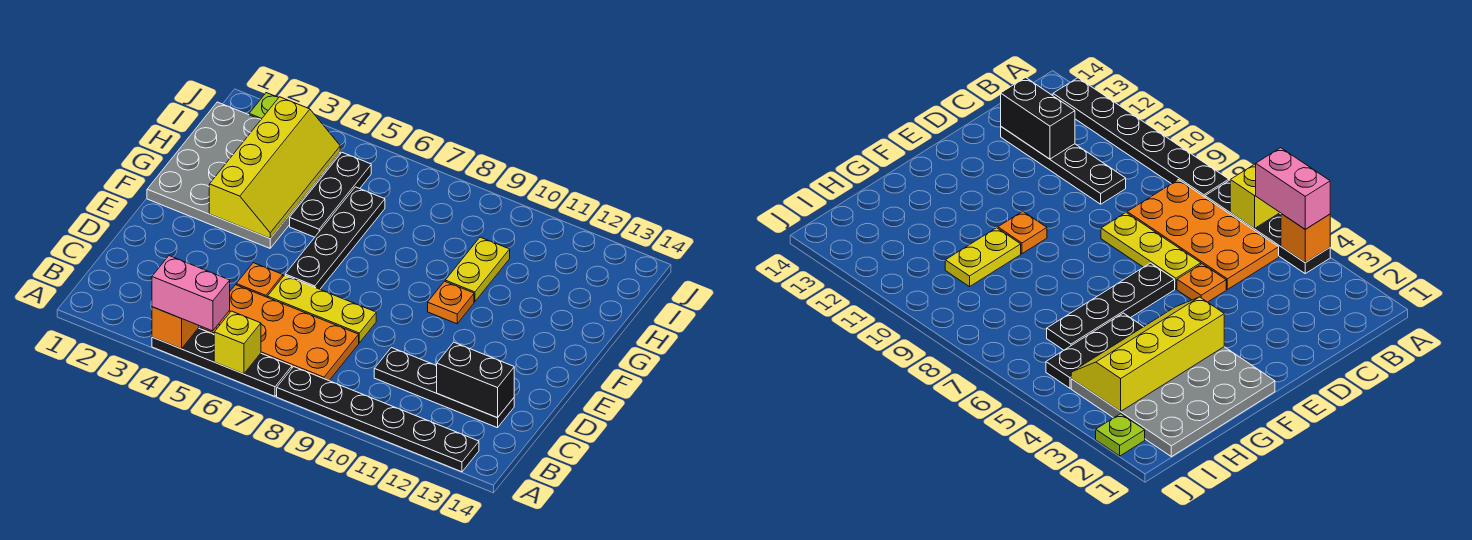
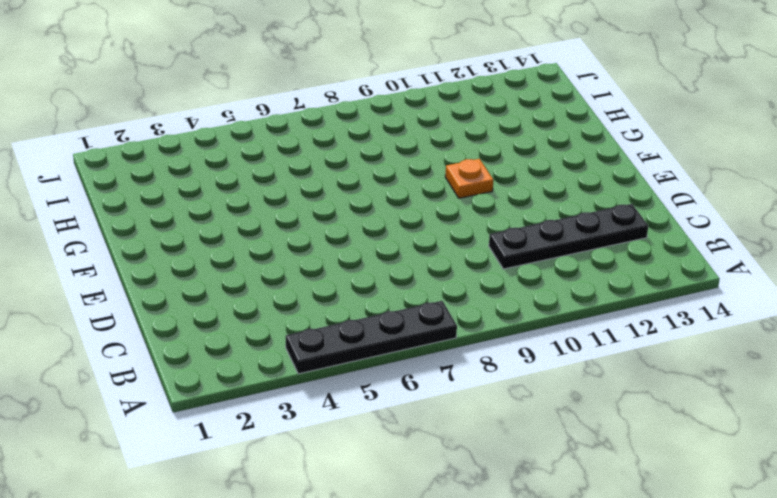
none -> black plate A8:A13 level 1
none -> orange plate B5:C8 level 1
none -> orange plate D5 level 1

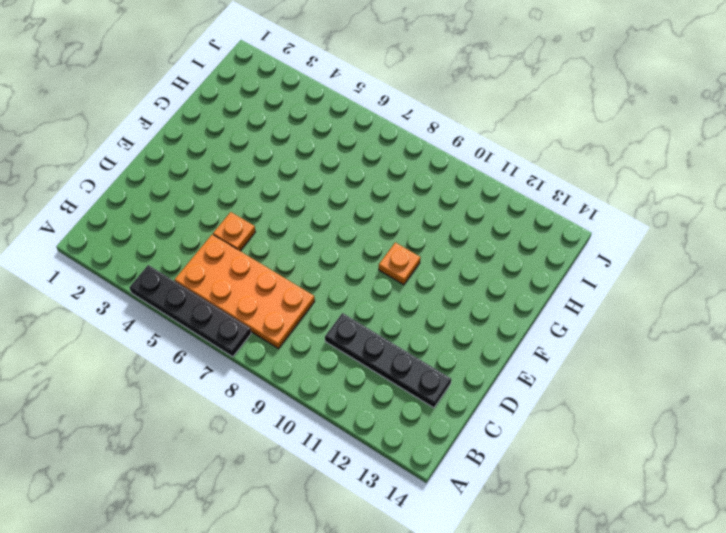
none -> black plate A8:A13 level 1
none -> yellow plate D6:D8 level 1
none -> black plate E6:H6 level 1

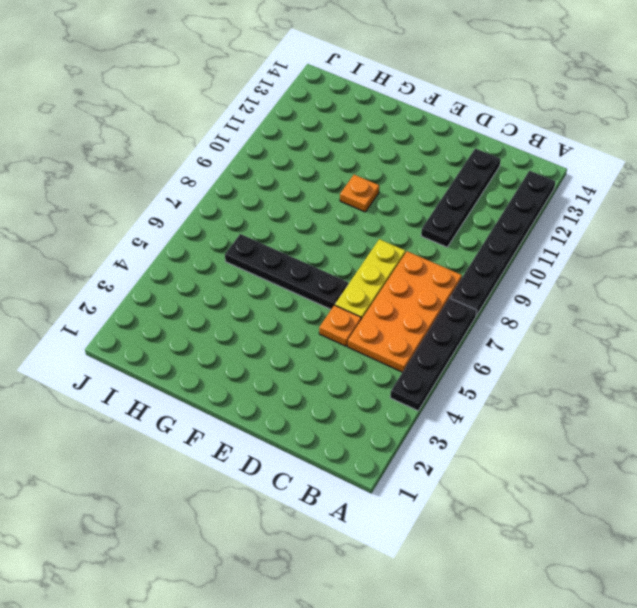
none -> grey plate F1:I4 level 1
none -> black plate G5:I5 level 1
none -> yellow plate G10:H10 level 1

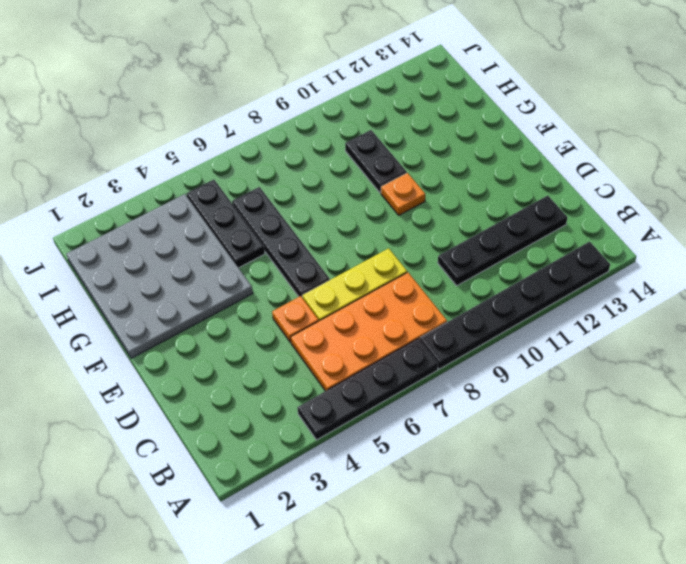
black plate G10:H10 level 1 -> yellow plate G10:H10 level 1
none -> lime plate J2 level 1
none -> orange brick A4 level 2
none -> yellow brick A6 level 2

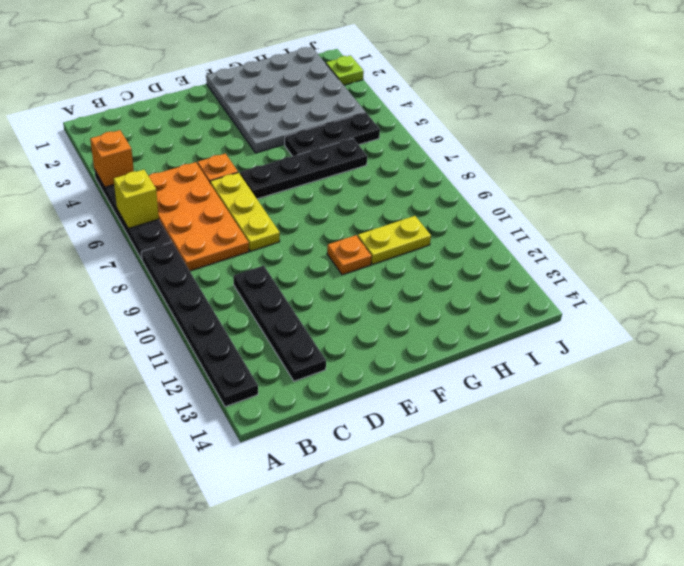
none -> black brick C12:C13 level 2
none -> yellow slope F3:I4 level 2 top 3
none -> pink brick A4:A5 level 3

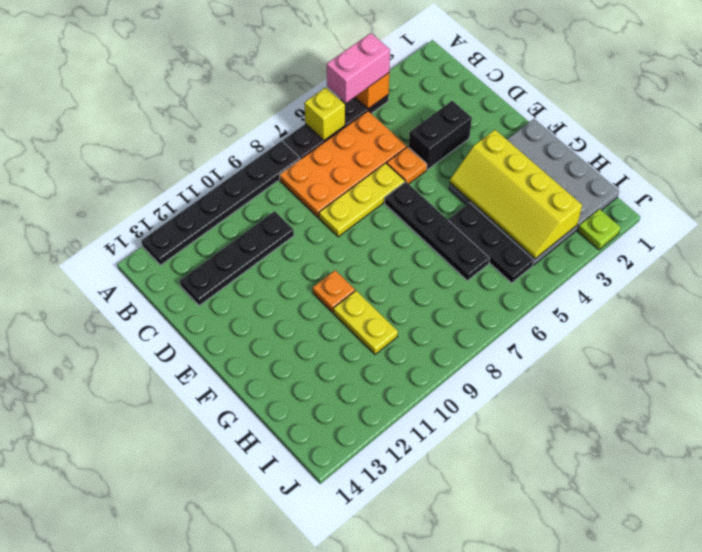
black brick D3:D4 level 1 -> black brick C12:C13 level 2

